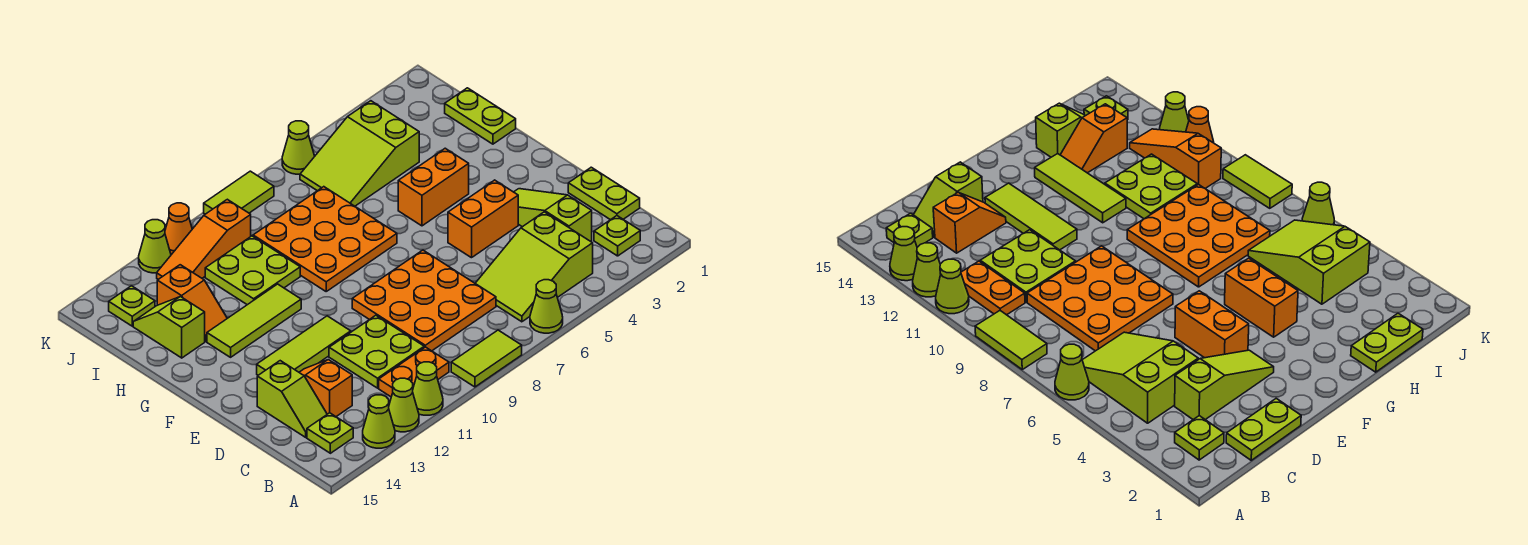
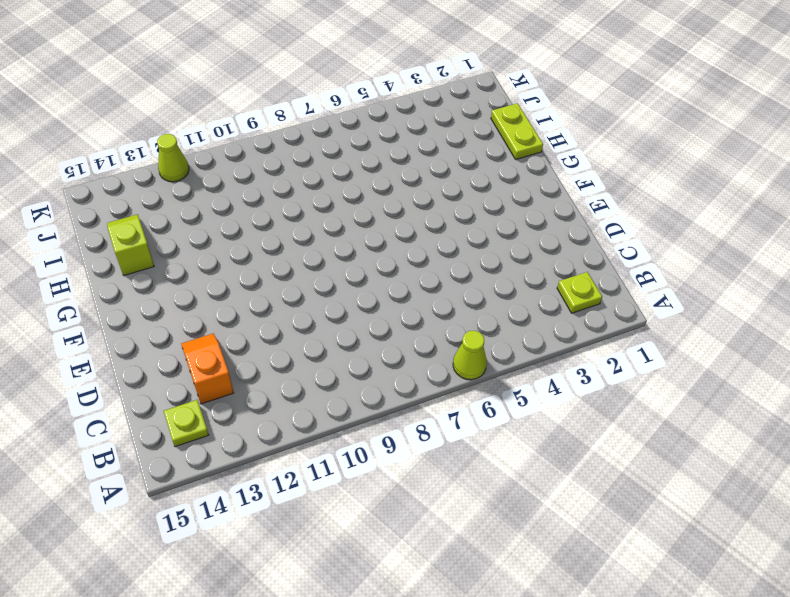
none -> lime tile A8:A9 level 1
none -> lime cone A11 level 1
none -> lime cone A12 level 1
none -> lime cone A13 level 1

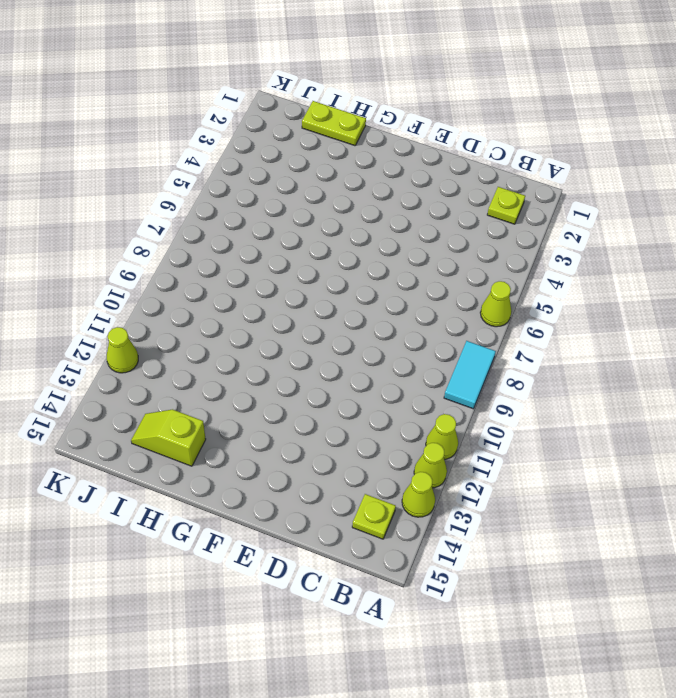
cyan tile A8:A9 level 1 -> lime tile A8:A9 level 1
none -> lime slope B4:C6 level 1 top 4
none -> orange plate B10:B11 level 1
none -> lime plate C1:D1 level 1
none -> lime slope C3:E3 level 1 top C

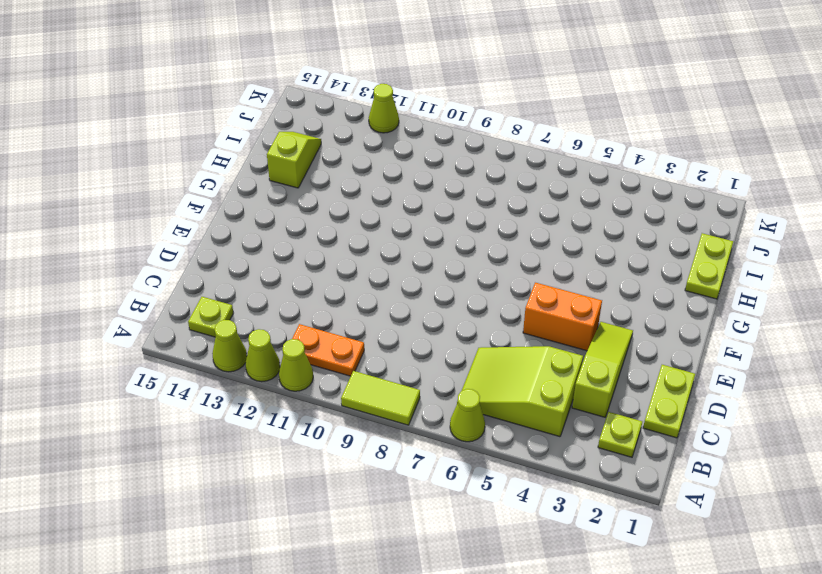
none -> orange plate C7:E9 level 1
none -> lime plate C10:D11 level 1
none -> orange slope C13:D13 level 1 top C
none -> lime slope C14:D14 level 1 top D

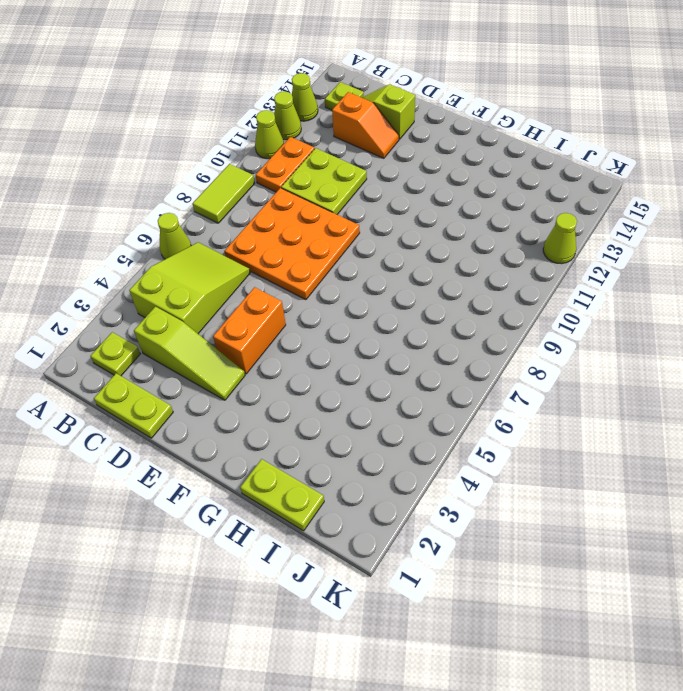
none -> lime tile E11:E13 level 1
none -> orange brick G4:G5 level 1
none -> orange plate G7:I9 level 1
none -> lime tile G11:G13 level 1

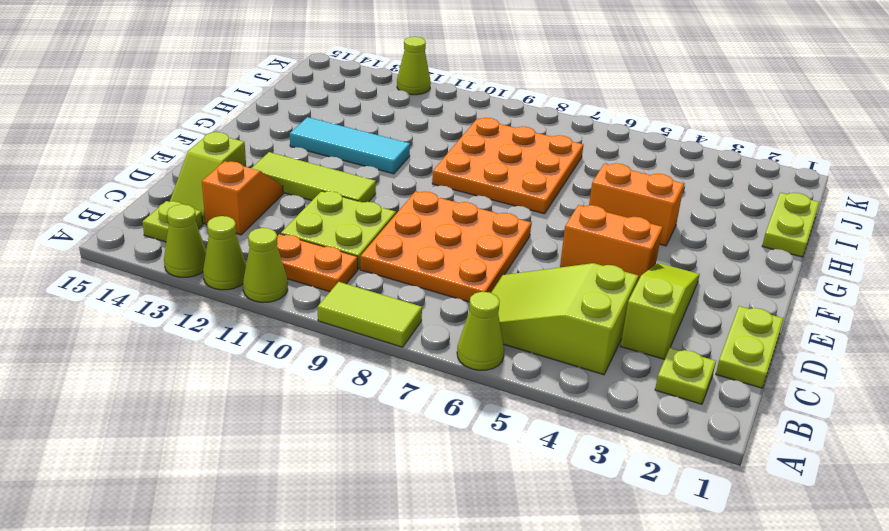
cyan tile G11:G13 level 1 -> lime tile G11:G13 level 1
none -> lime plate H10:I11 level 1
none -> orange slope H13:I13 level 1 top I
none -> lime slope H14:I14 level 1 top H
none -> lime slope I4:J6 level 1 top 4

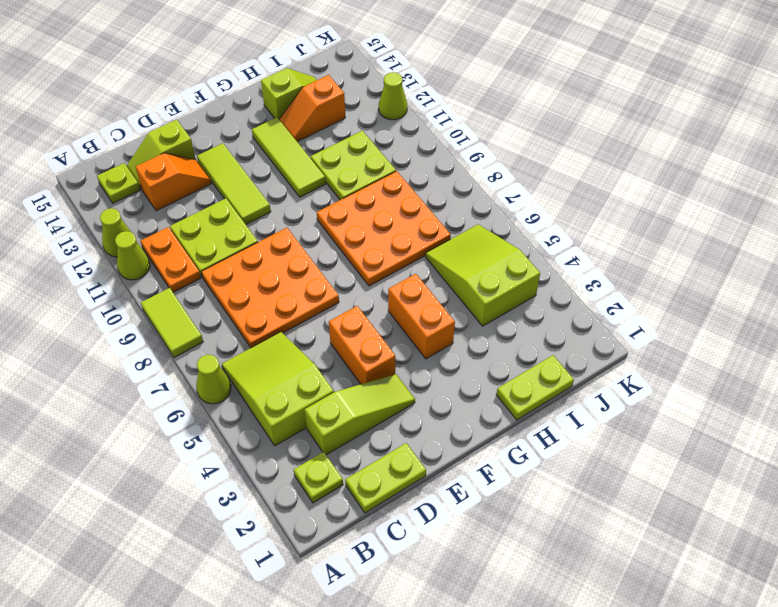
none -> lime cone A13 level 1
none -> orange slope J10:J12 level 1 top 10
none -> lime plate J14 level 1
none -> lime cone K6 level 1

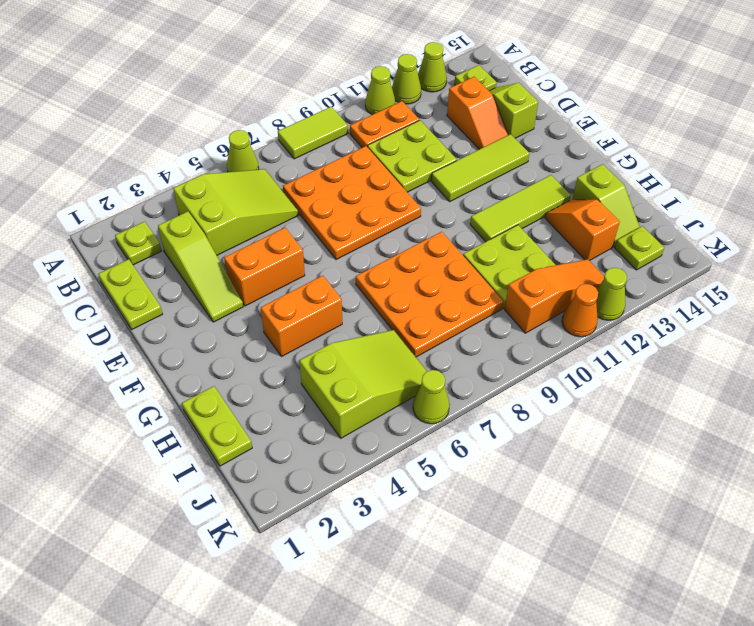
none -> lime tile K8:K9 level 1

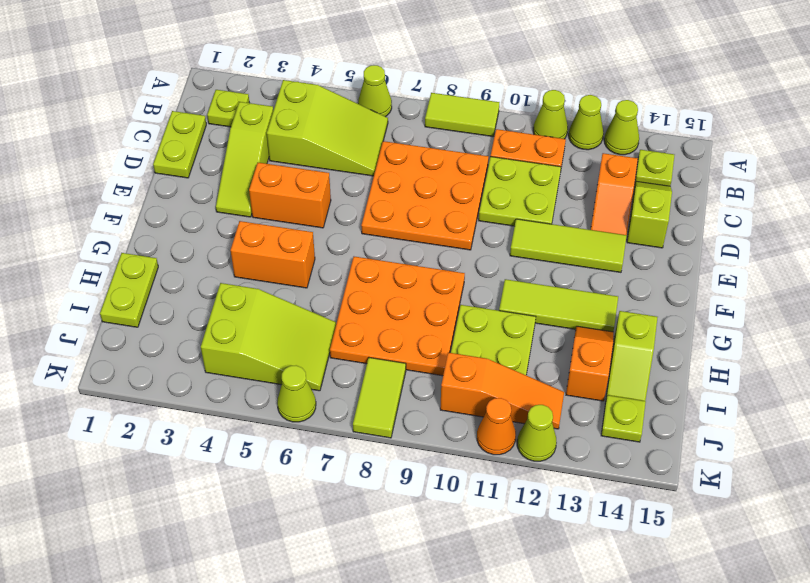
lime tile J8:K8 level 1 -> lime tile K8:K9 level 1

